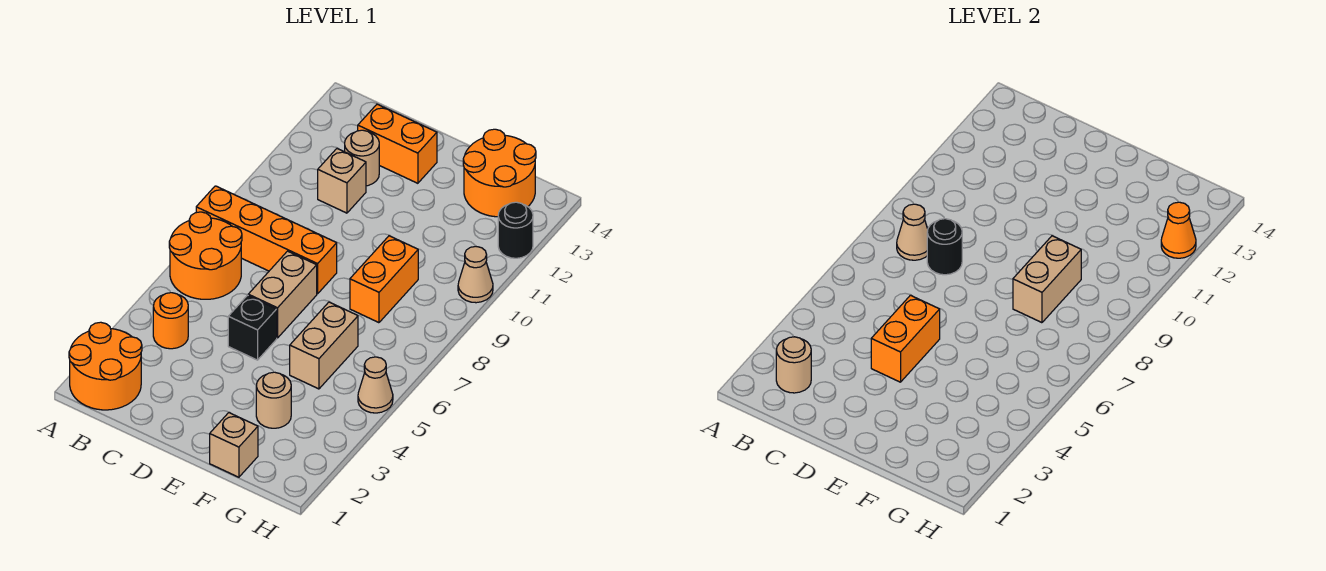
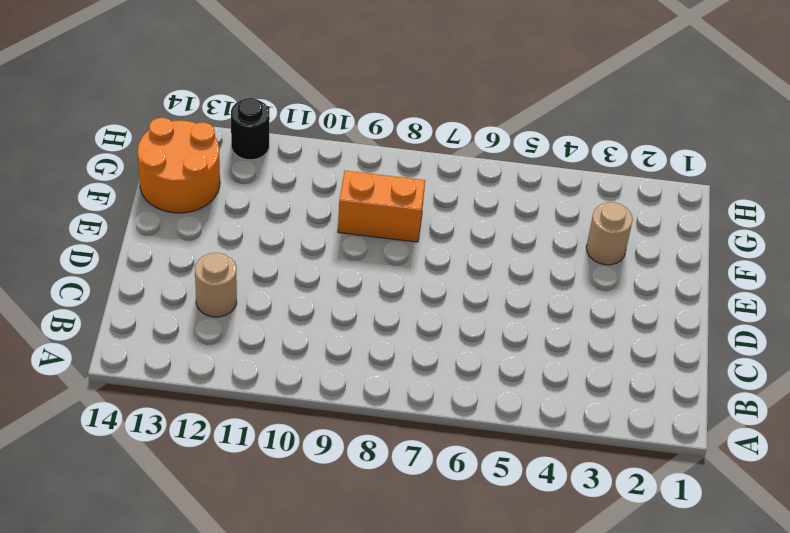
none -> orange round brick A1:B2 level 1
none -> orange round brick A6:B7 level 1
none -> orange brick A8:D8 level 1

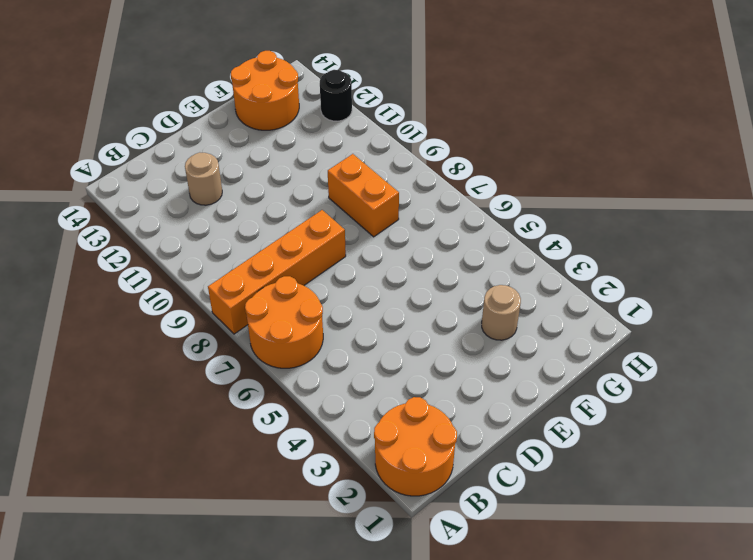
none -> orange round brick B4 level 1
none -> tan brick C11 level 1
none -> orange brick C13:D13 level 1

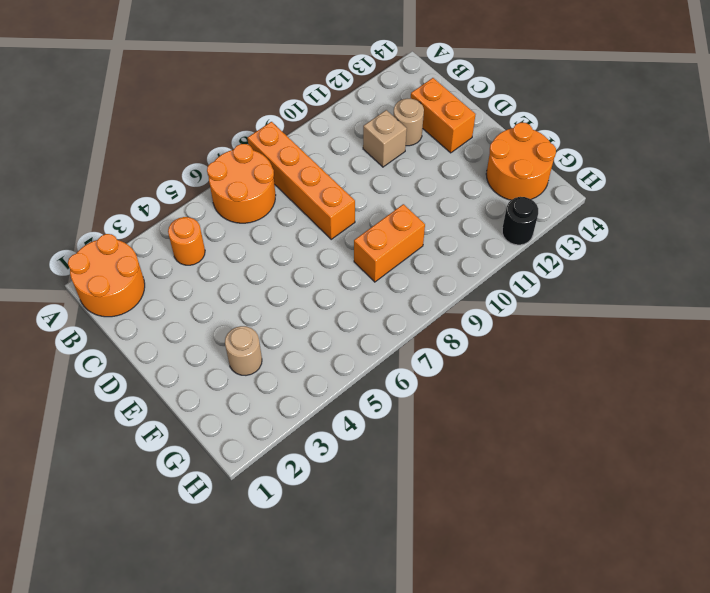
none -> black brick D5 level 1
none -> tan brick D6:D7 level 1
none -> tan brick F1 level 1

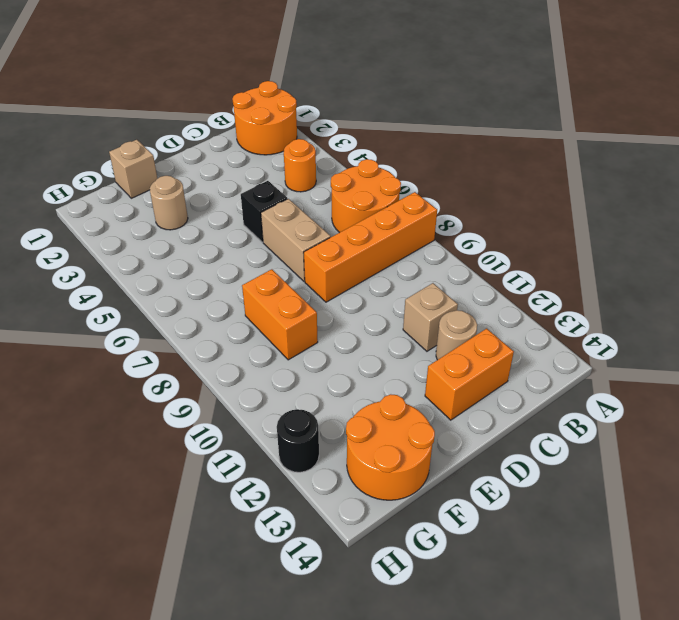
none -> tan brick F5:F6 level 1
none -> tan cone H5 level 1
none -> tan cone H10 level 1

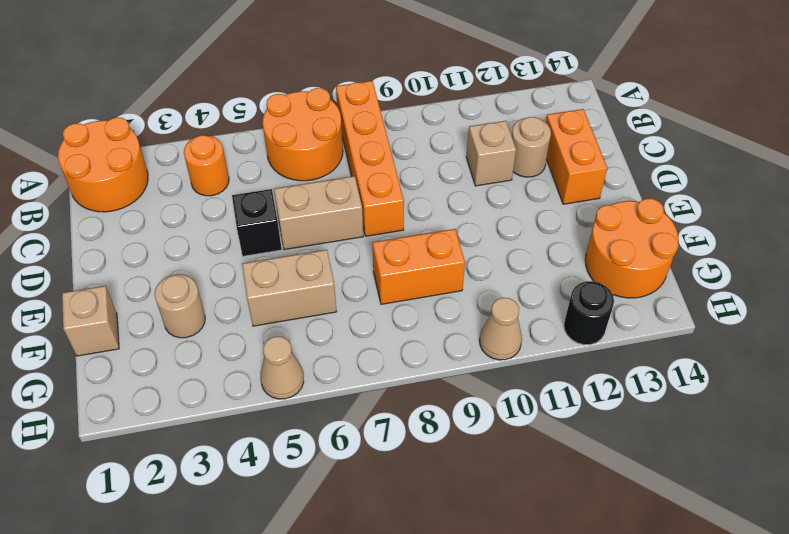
none -> tan round brick B2 level 2
none -> tan cone B8 level 2
none -> black round brick C8 level 2

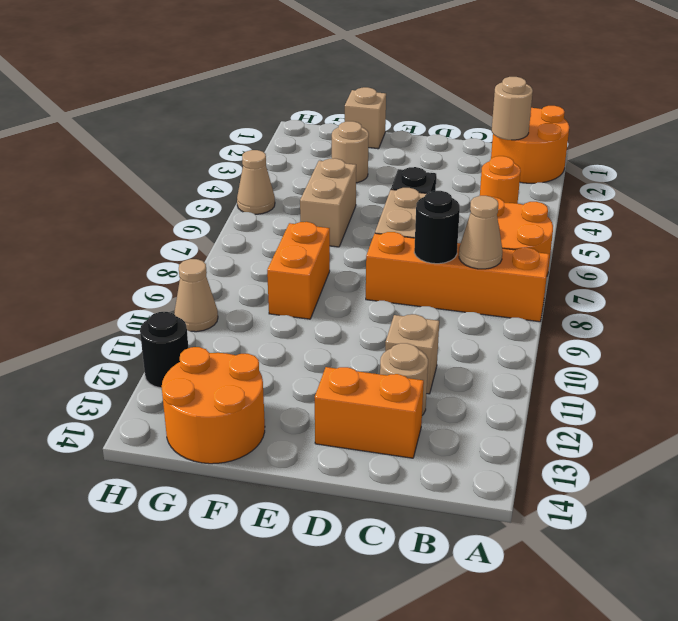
none -> orange brick D4:D5 level 2
none -> tan brick F8:F9 level 2
none -> orange cone H12 level 2

